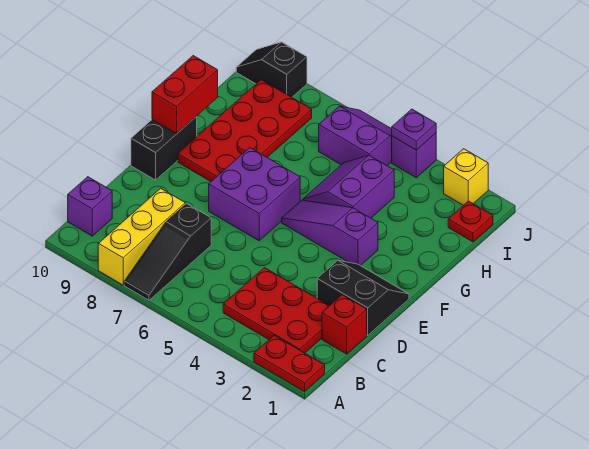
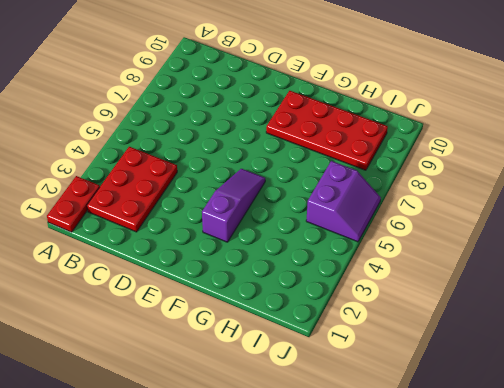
none -> black slope A7:C7 level 1 top C
none -> yellow brick A8:C8 level 1
none -> purple brick B10 level 1

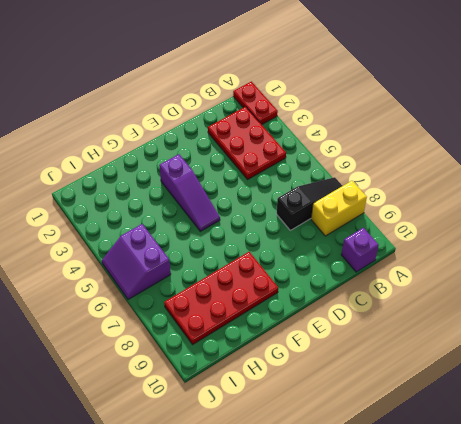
yellow brick A8:B8 level 1 -> yellow brick A8:C8 level 1
none -> red brick C1 level 1
none -> black slope D1:E2 level 1 top D
none -> purple brick E6:F7 level 1

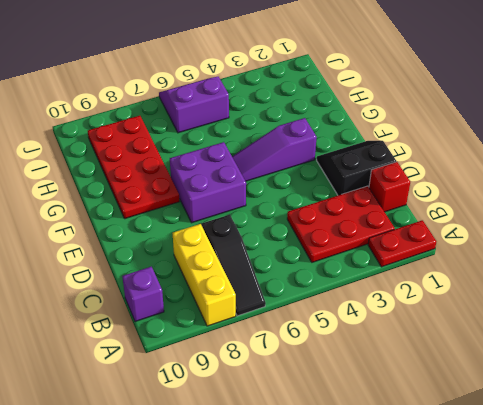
none -> black brick E10:F10 level 1
none -> purple slope G4:H5 level 1 top 4
none -> red plate I1 level 1

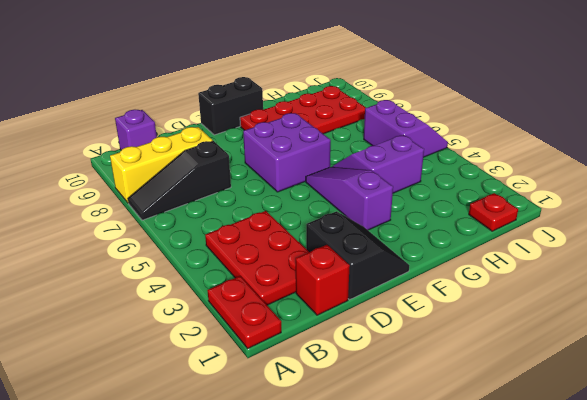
none -> yellow brick J2 level 1
none -> purple brick J4 level 1
none -> black slope J9:J10 level 1 top 9

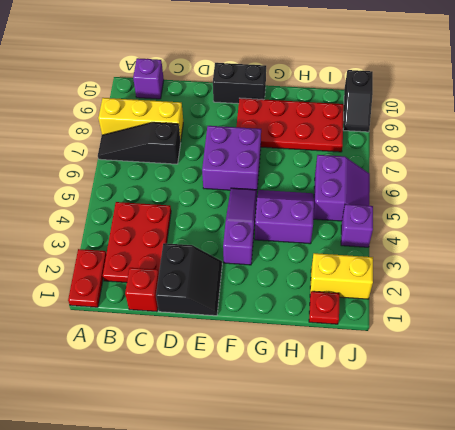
yellow brick I2:J2 level 1 -> yellow brick J2 level 1
black slope J9:J10 level 1 top 10 -> black slope J9:J10 level 1 top 9
none -> red brick F10:G10 level 2
none -> purple plate J4 level 2

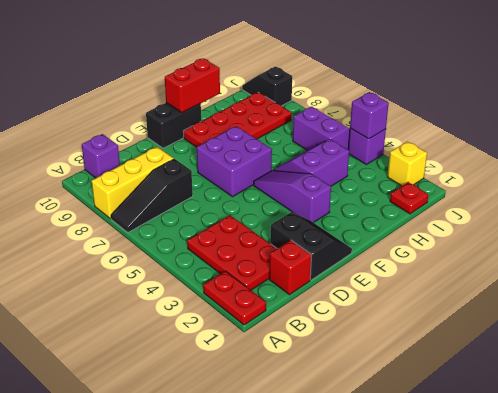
purple brick J4 level 2 -> purple plate J4 level 2

